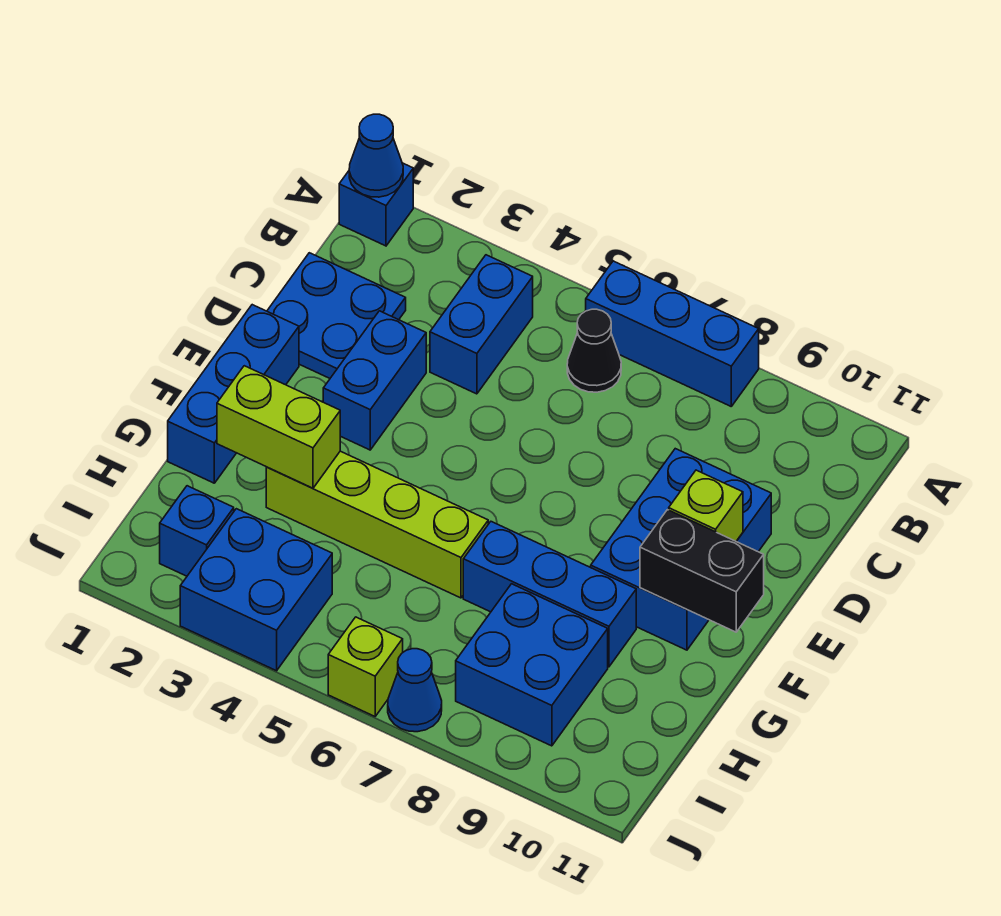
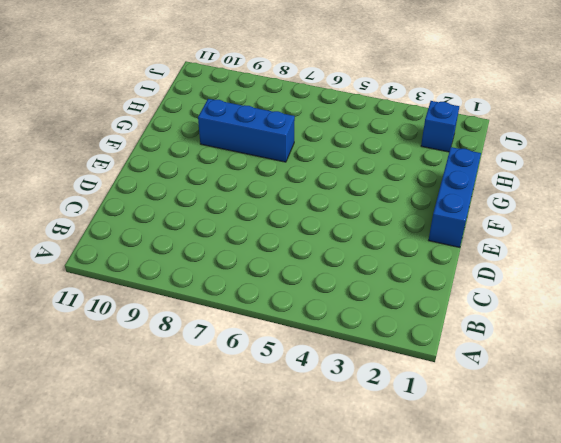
none -> blue brick A1 level 1
none -> blue brick A6:A8 level 1
none -> blue brick B4:C4 level 1

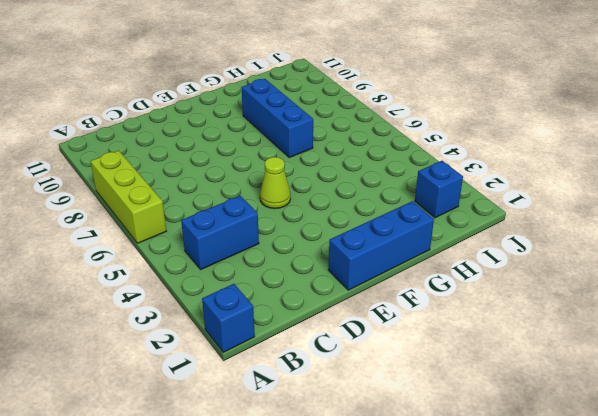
lime brick A6:A8 level 1 -> blue brick A6:A8 level 1
lime cone E5 level 1 -> none
none -> black cone B6 level 1
none -> blue plate C1:D2 level 1
none -> blue brick D3:E3 level 1

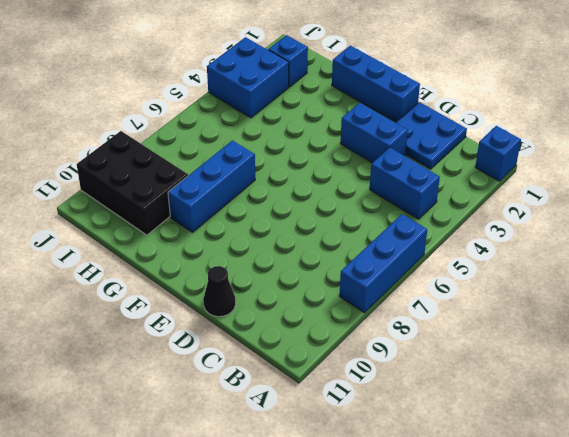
black cone D11 level 1 -> black cone B6 level 1
black brick H9:J10 level 1 -> blue brick H8:I9 level 1
none -> blue brick D9:F10 level 1
none -> lime brick G3:G6 level 1
none -> lime brick J6 level 1

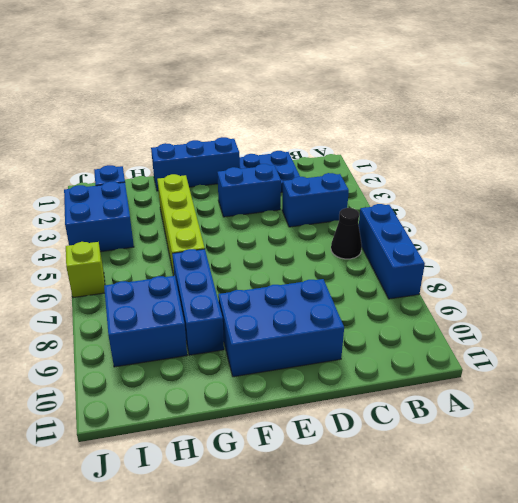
none -> blue brick A1 level 1
none -> blue cone J7 level 1
none -> blue cone A1 level 2

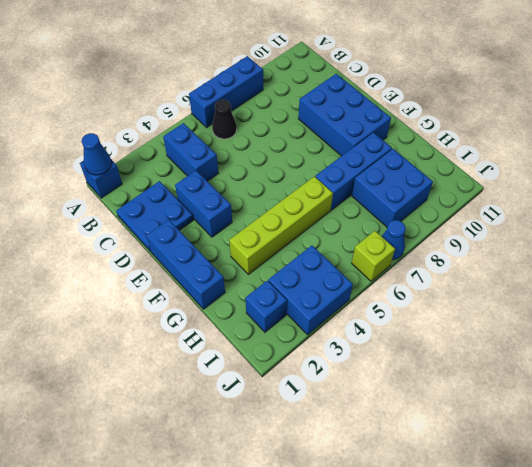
none -> lime brick E10 level 2
none -> black brick F10:F11 level 2
none -> lime brick G2:G3 level 2

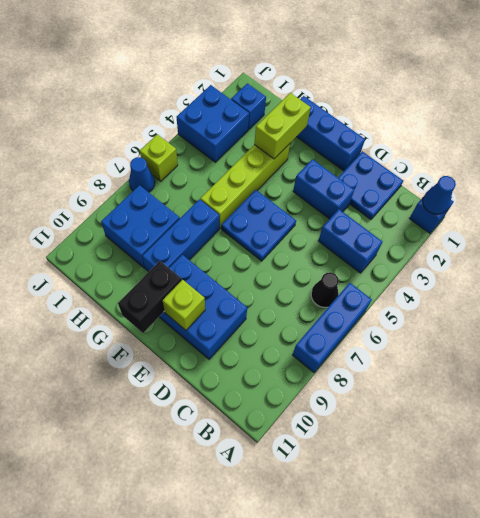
blue plate E5:F6 level 1 -> none

